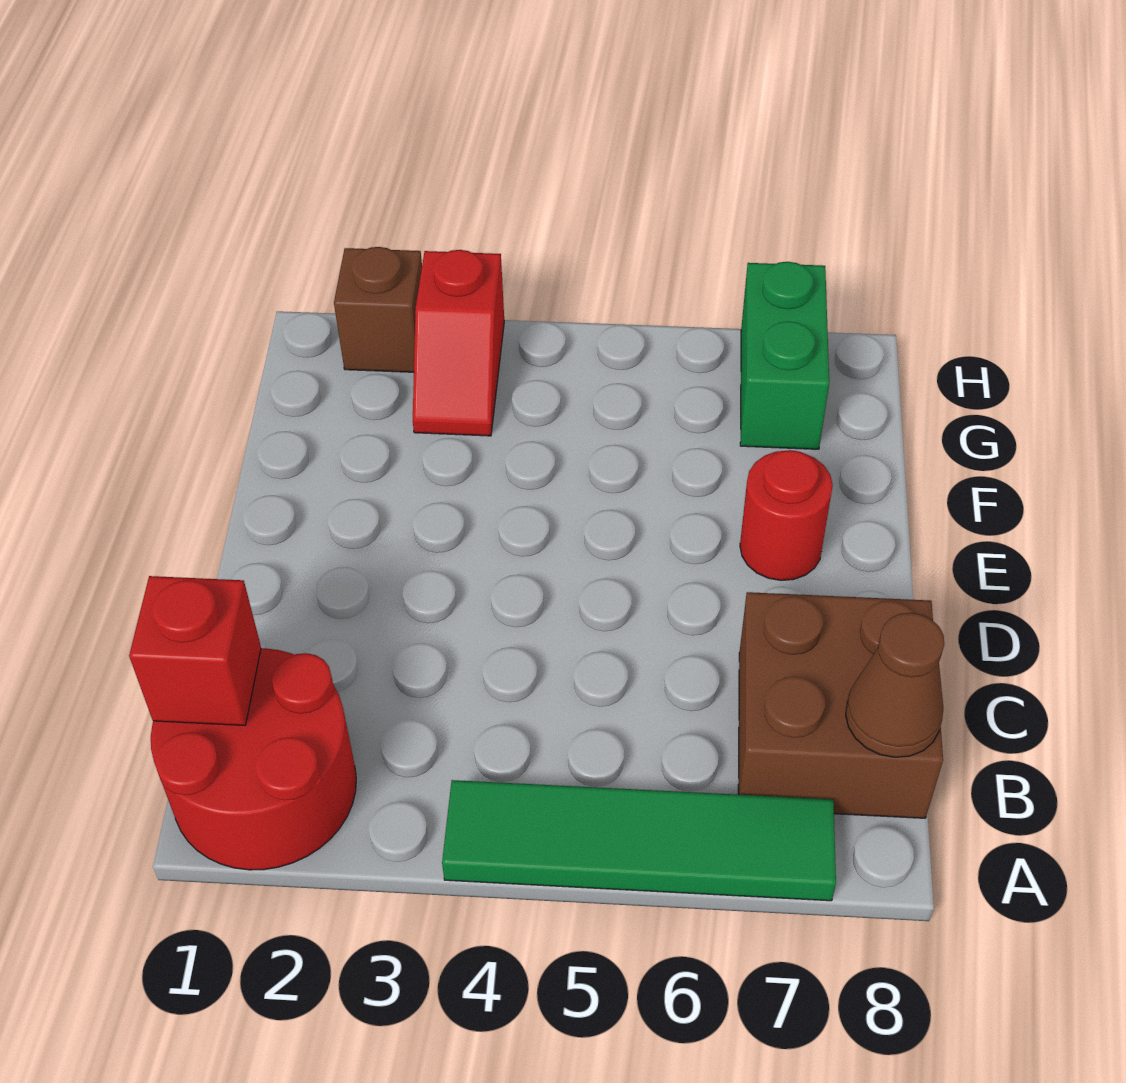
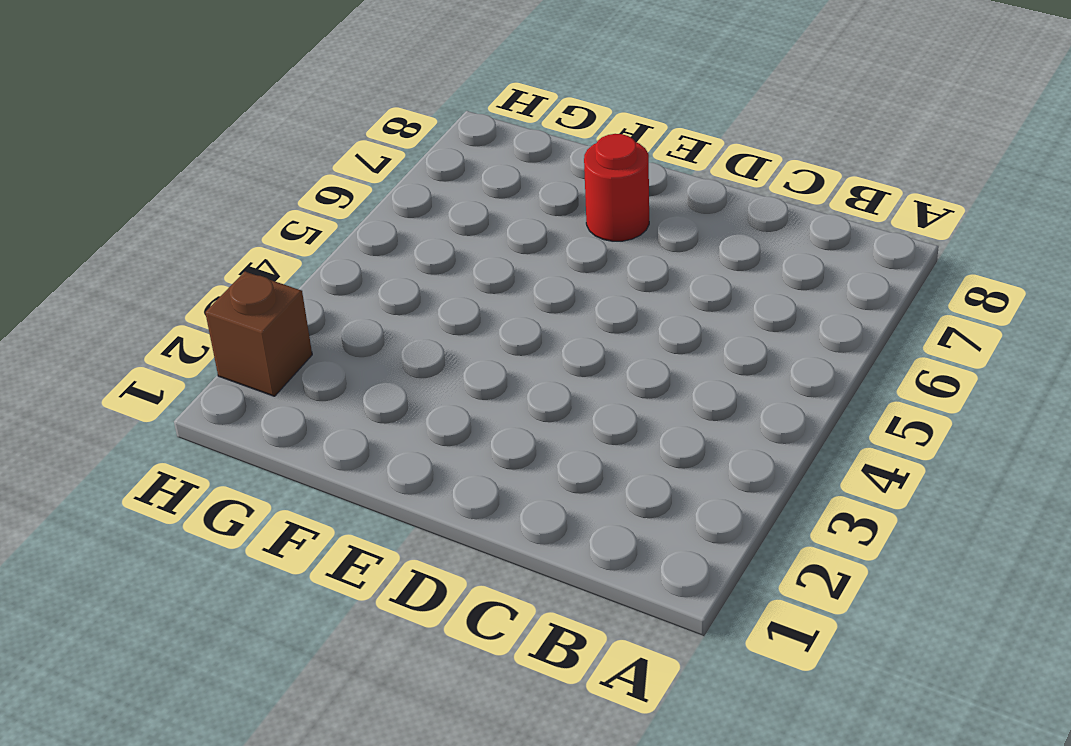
none -> red round brick A1:B2 level 1
none -> green tile A4:A7 level 1

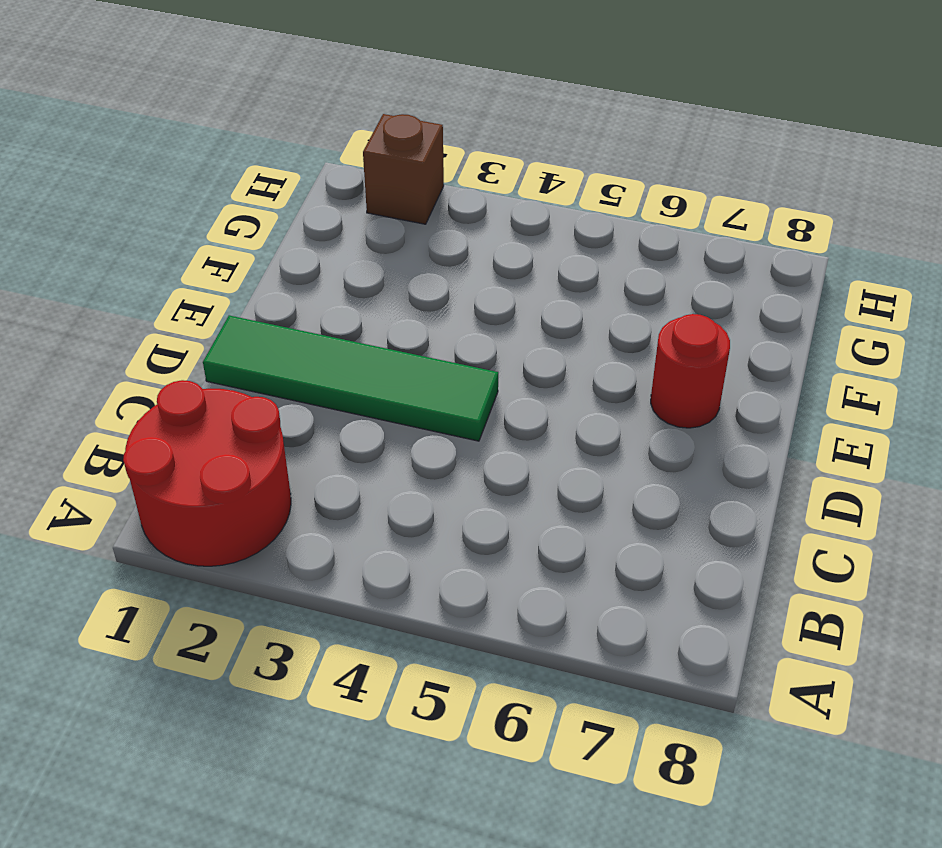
green tile D1:D4 level 1 -> green tile A4:A7 level 1
none -> brown brick B7:C8 level 1
none -> red slope G3:H3 level 1 top H

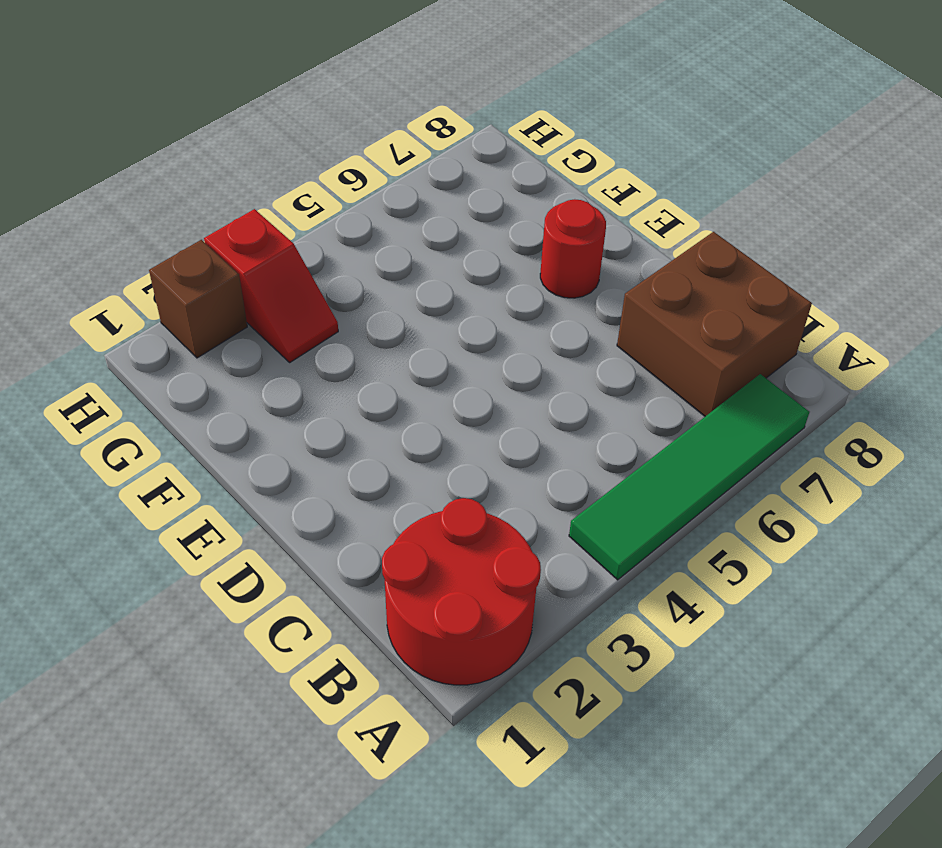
none -> green brick G7:H7 level 1
none -> red brick B1 level 2

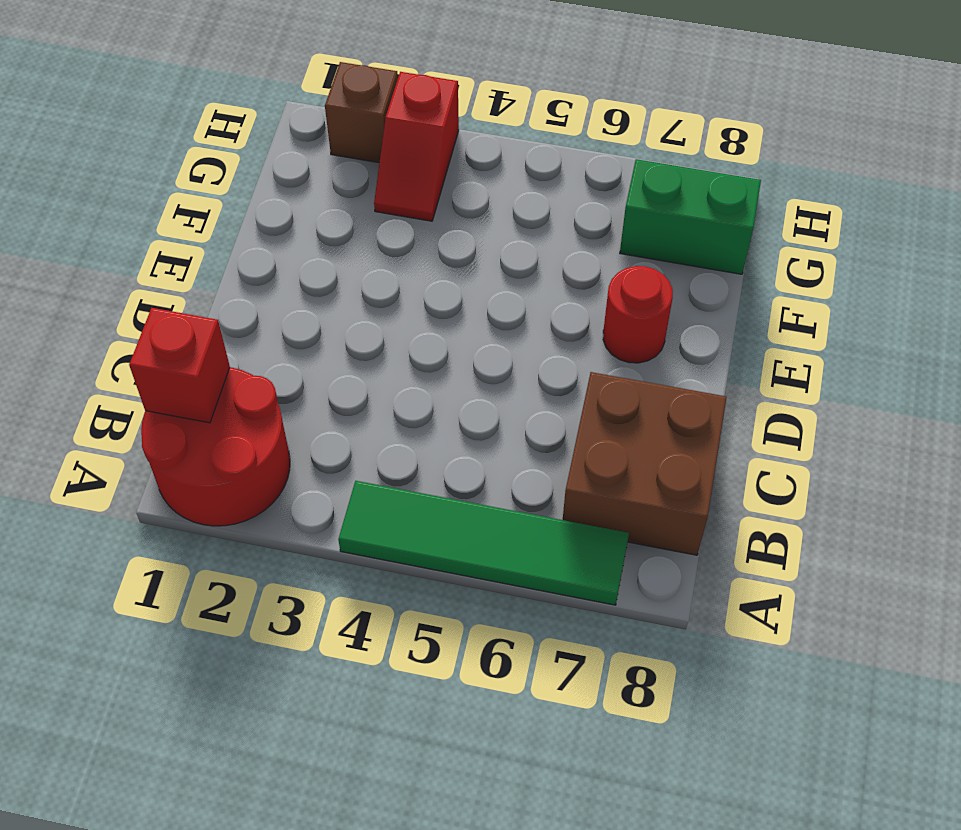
green brick G7:G8 level 1 -> green brick G7:H7 level 1
none -> brown cone B8 level 2

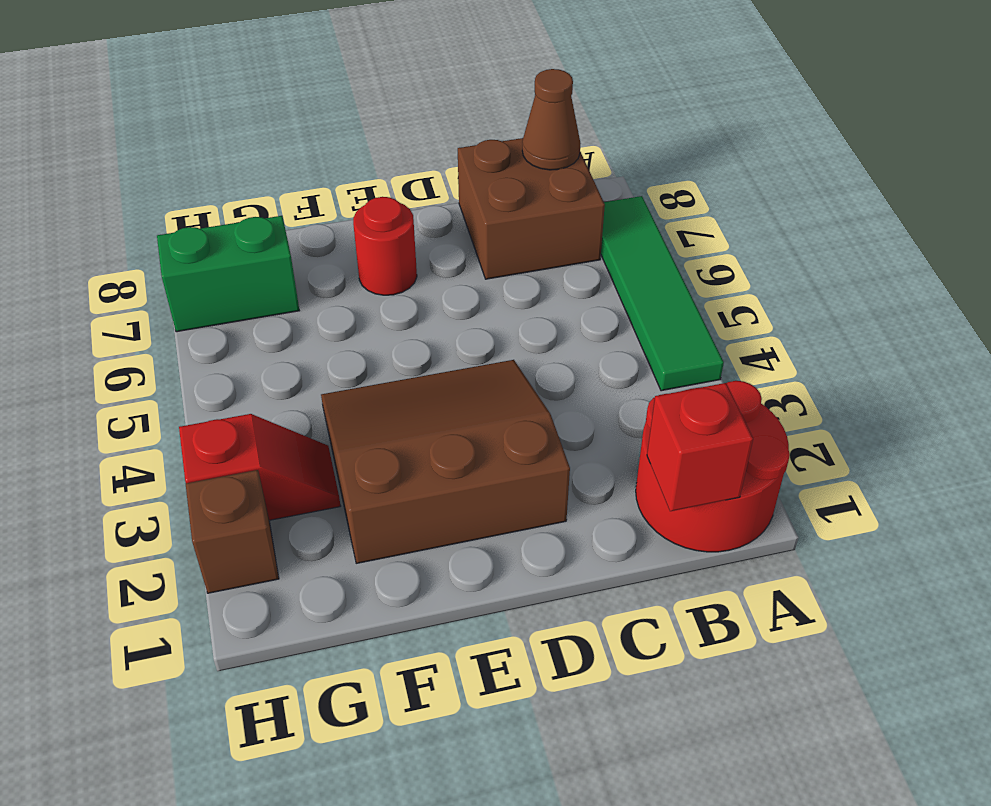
brown slope D2:F4 level 1 top 2 -> none

